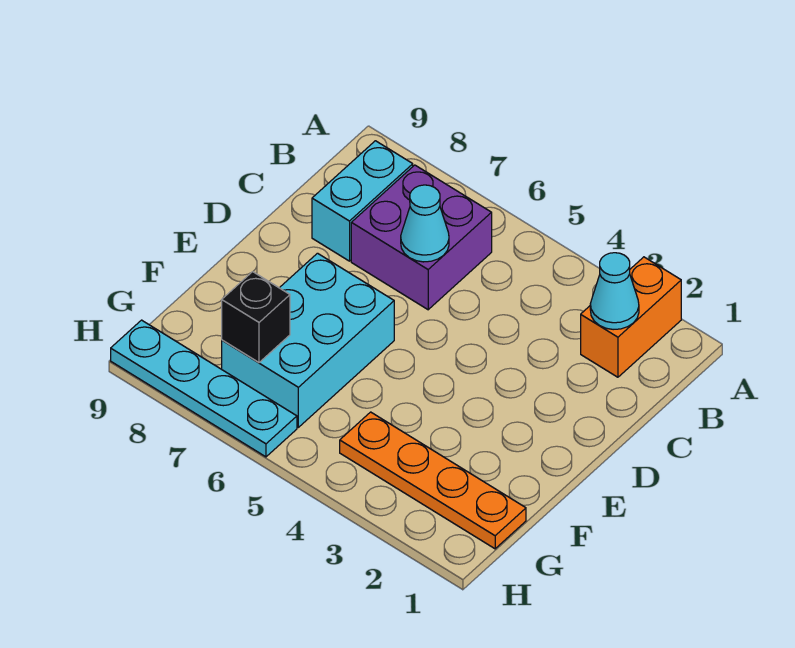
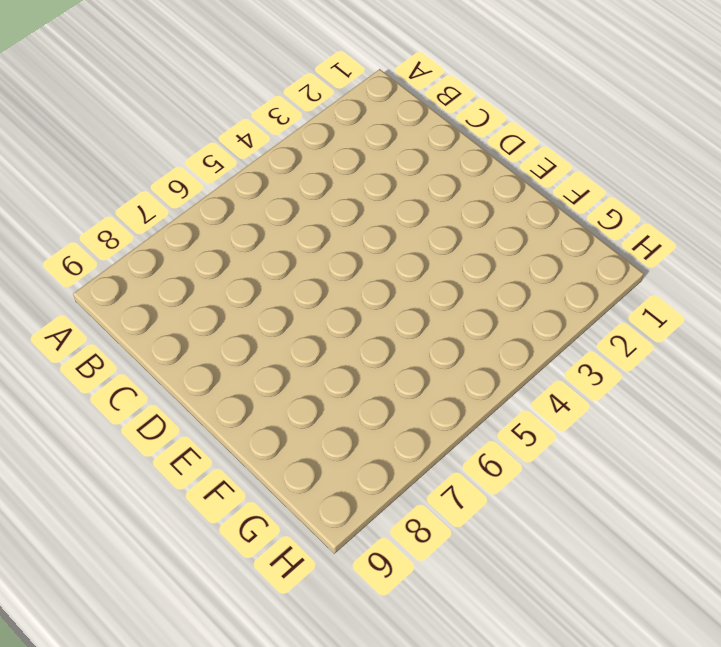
none -> orange brick A2:B2 level 1
none -> purple brick B6:C7 level 1

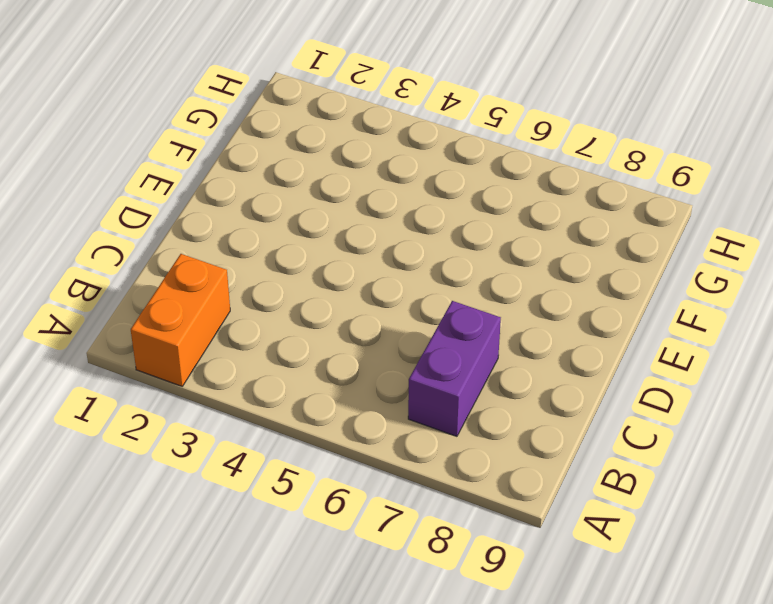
purple brick B7:C7 level 1 -> purple brick B6:C7 level 1
none -> cyan brick B8:C8 level 1
none -> cyan brick E6:G7 level 1

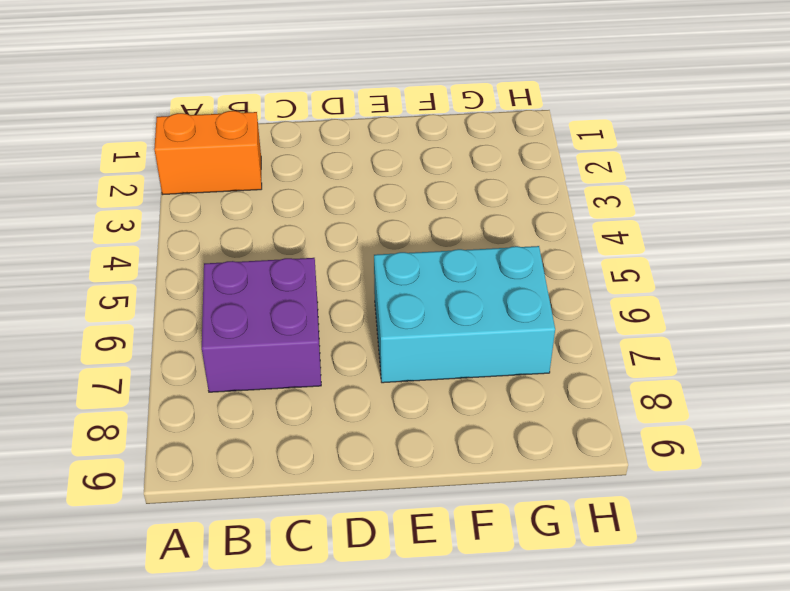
none -> cyan brick B8:C8 level 1
none -> orange plate G1:G4 level 1

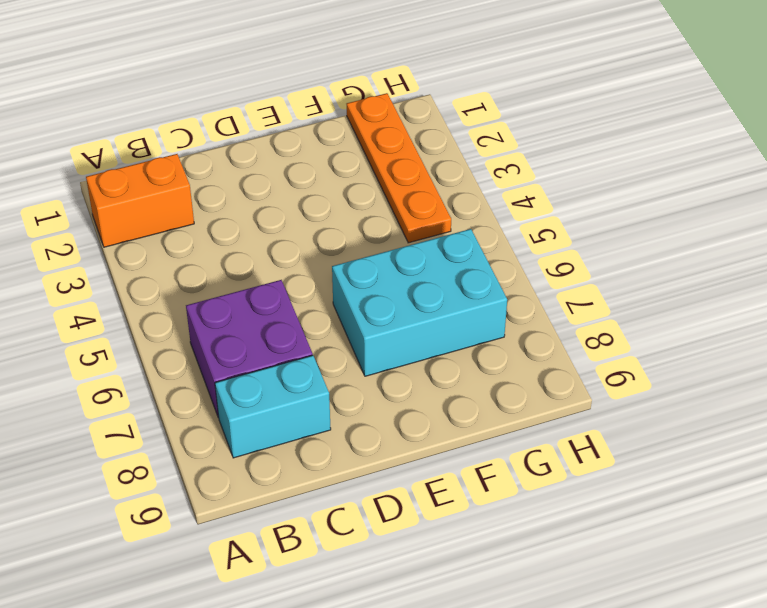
none -> cyan plate H6:H9 level 1
none -> cyan cone B2 level 2

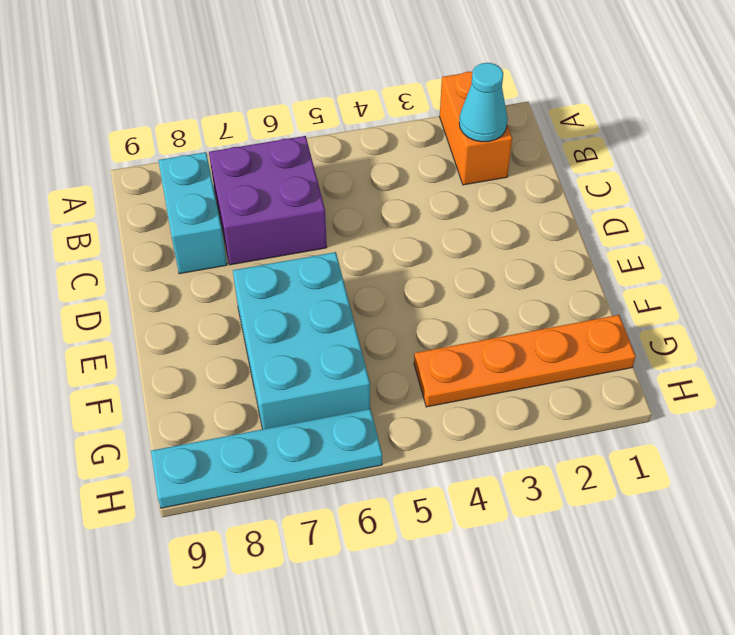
none -> cyan cone C6 level 2
none -> black brick G7 level 2

